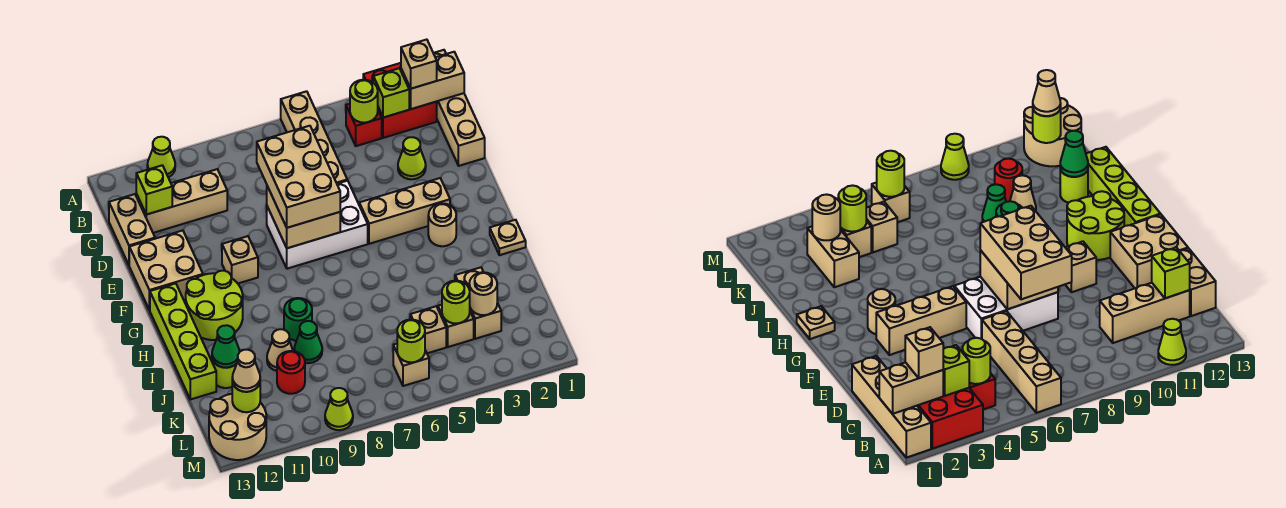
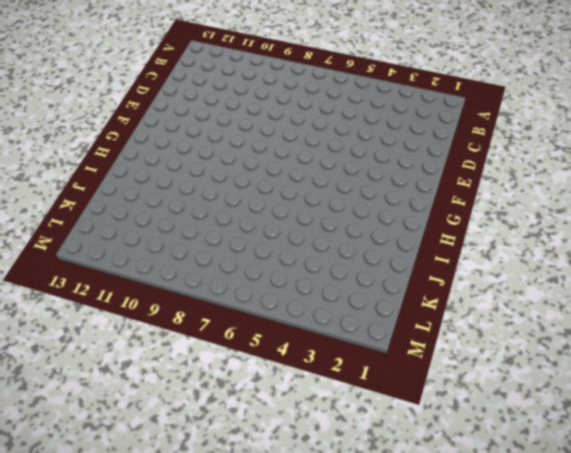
none -> tan brick A1:D1 level 1
none -> red brick A2:B3 level 1
none -> tan brick A6:D6 level 1
none -> lime cone A11 level 1

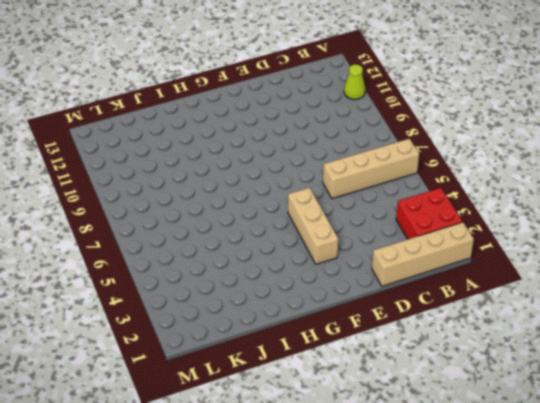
none -> red brick B4 level 1
none -> tan brick C10:C12 level 1
none -> tan brick C13:D13 level 1
none -> lime cone D3 level 1

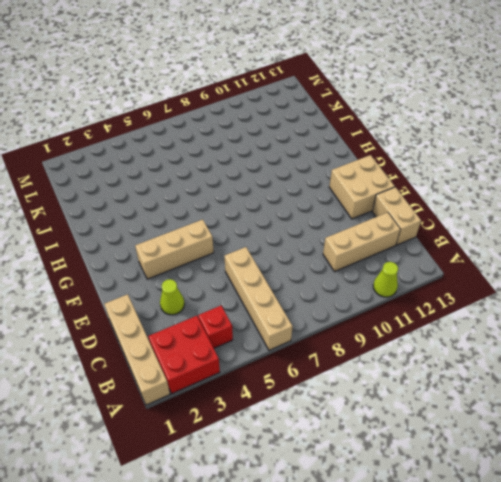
none -> white brick E6:F8 level 1
none -> tan brick F10 level 1
none -> tan round brick G3 level 1
none -> lime round brick G11:H12 level 1

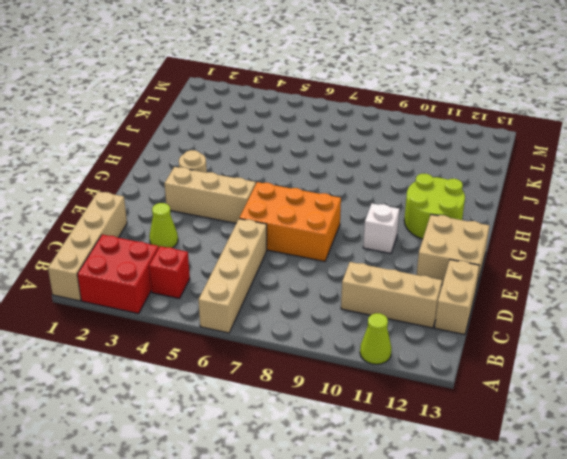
orange brick E6:F8 level 1 -> white brick E6:F8 level 1
white brick F10 level 1 -> tan brick F10 level 1
none -> lime brick G13:J13 level 1
none -> tan plate H1 level 1
none -> green round brick I9 level 1
none -> tan brick J3:K3 level 1

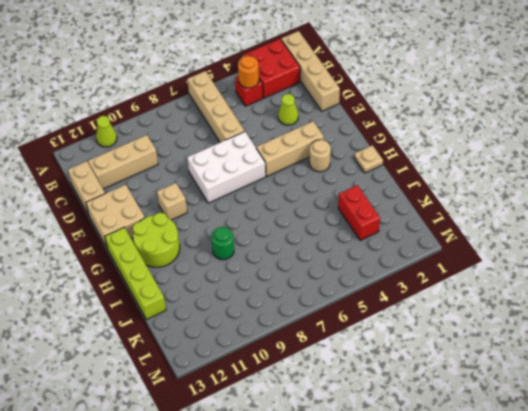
orange round brick B4 level 2 -> lime round brick B4 level 2
red brick J3:K3 level 1 -> tan brick J3:K3 level 1
none -> green cone J9 level 1
none -> tan cone J10 level 1
none -> lime round brick J12 level 1
none -> tan brick K4 level 1

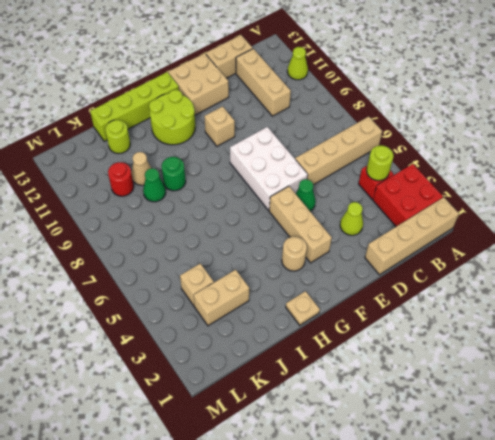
green cone E5 level 1 -> green cone J12 level 2
none -> tan brick K5 level 1
none -> tan brick L6 level 1
none -> tan round brick L12:M13 level 1
none -> lime cone M9 level 1

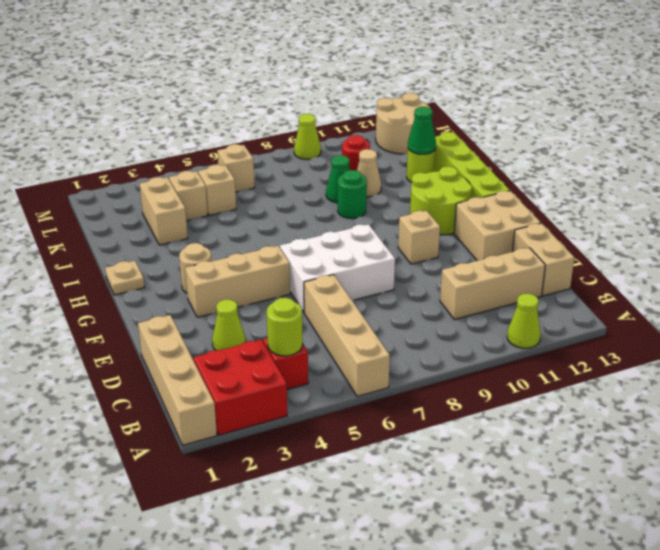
none -> tan brick B1:B2 level 2
none -> lime brick B3 level 2
none -> lime brick C12 level 2
none -> tan brick E7:F8 level 2

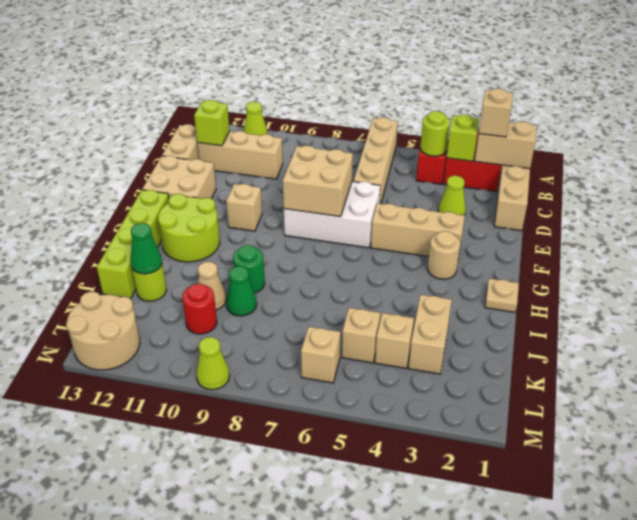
none -> tan round brick K3 level 2
none -> lime round brick K4 level 2
none -> lime round brick L6 level 2
none -> lime round brick L12 level 2

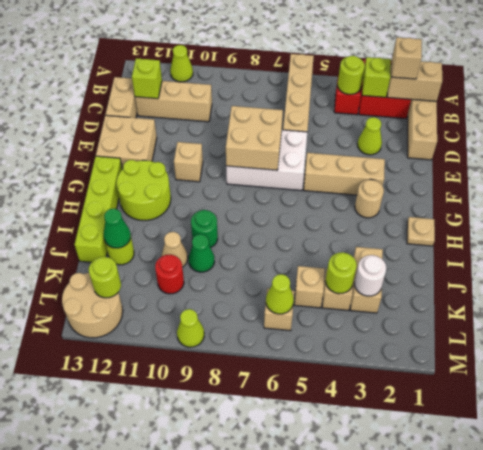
white round brick K3 level 2 -> tan round brick K3 level 2
lime cone L6 level 2 -> lime round brick L6 level 2
none -> tan brick D7:F8 level 3
none -> tan cone L12 level 3

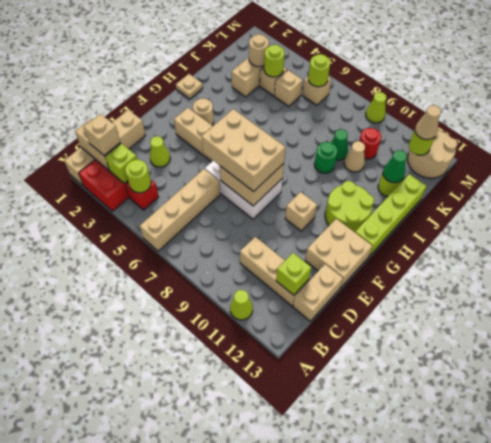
tan brick E6:F8 level 3 -> tan brick D7:F8 level 3

